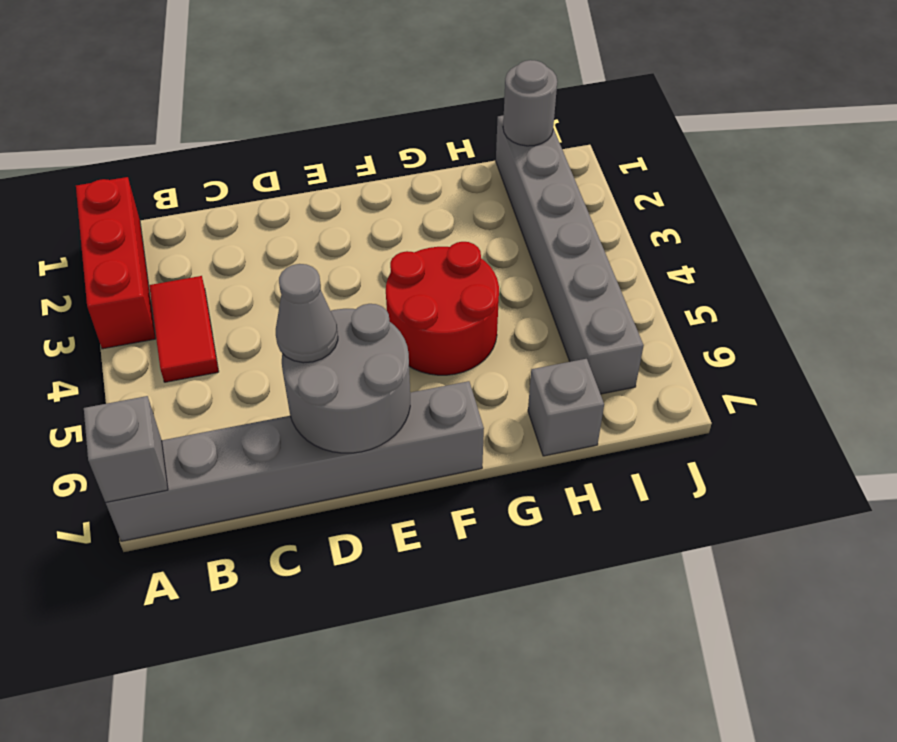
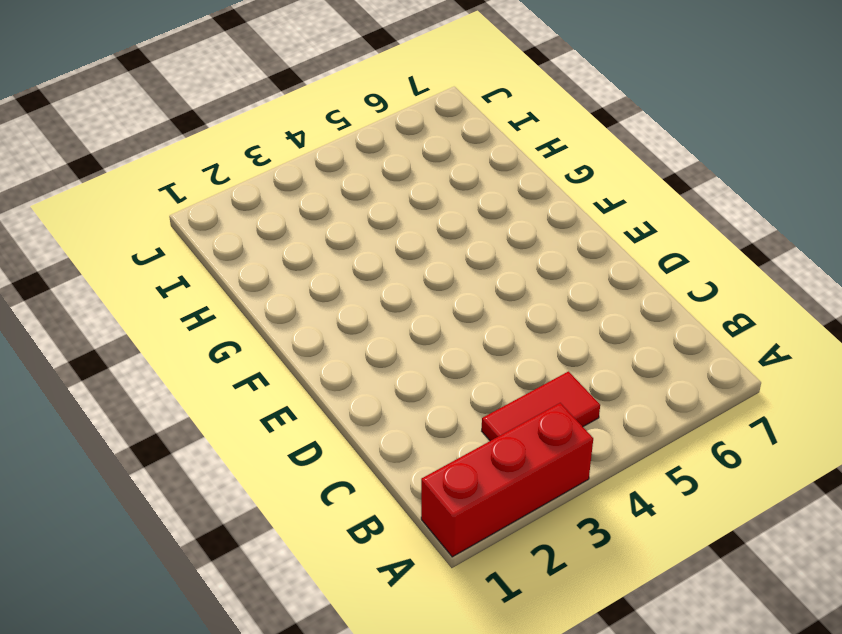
none -> grey brick A7:F7 level 1
none -> red round brick F4:G5 level 1

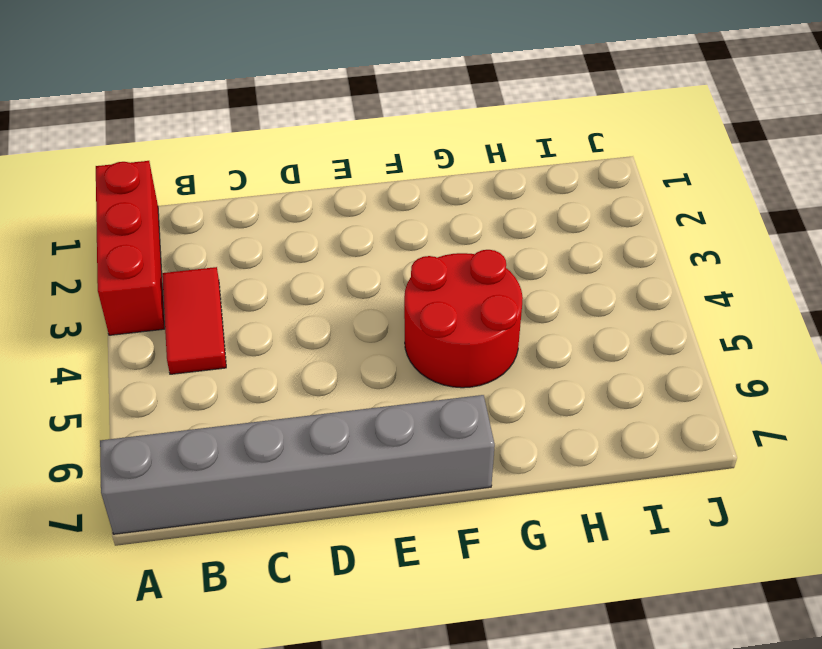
none -> grey brick H7 level 1
none -> grey brick I1:I6 level 1

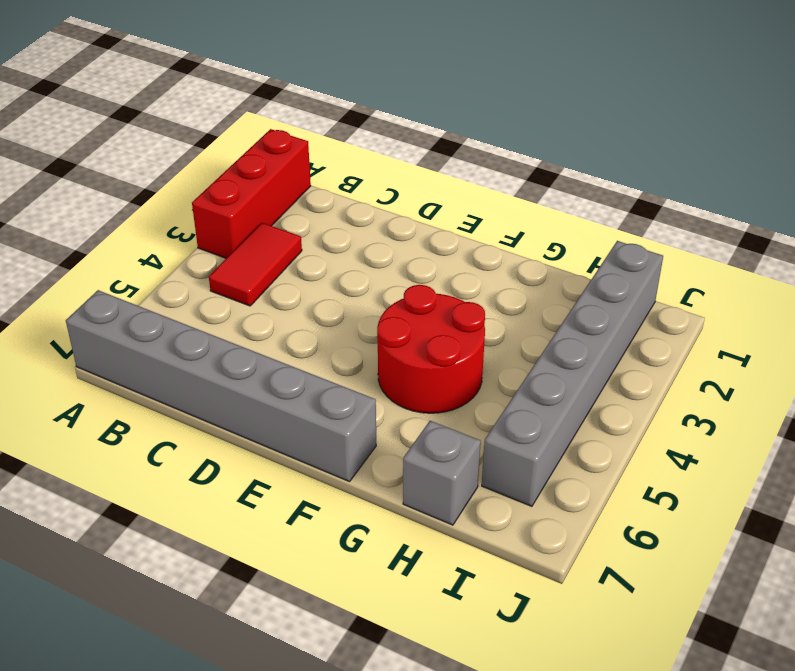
none -> grey brick A7 level 2
none -> grey round brick D6:E7 level 2

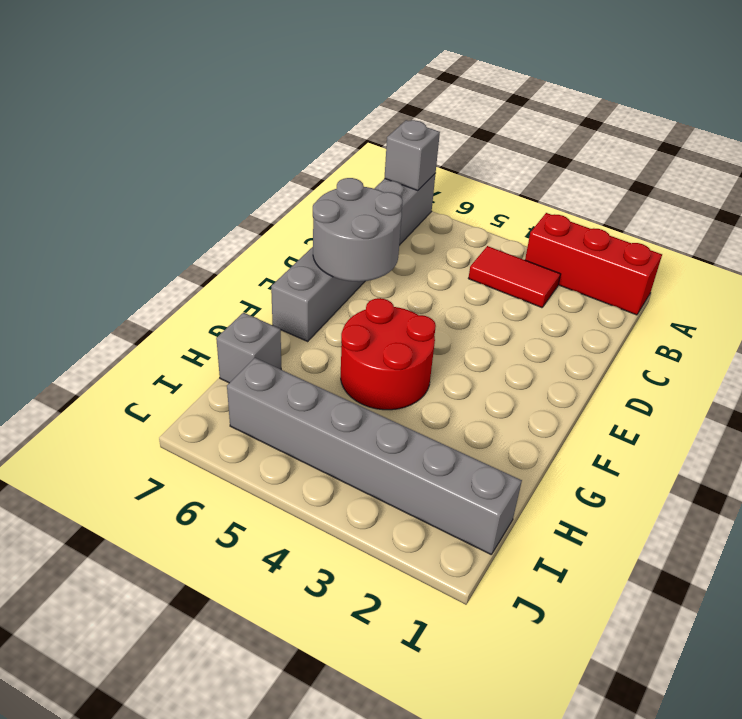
none -> grey round brick I1 level 2
none -> grey cone D6 level 3

